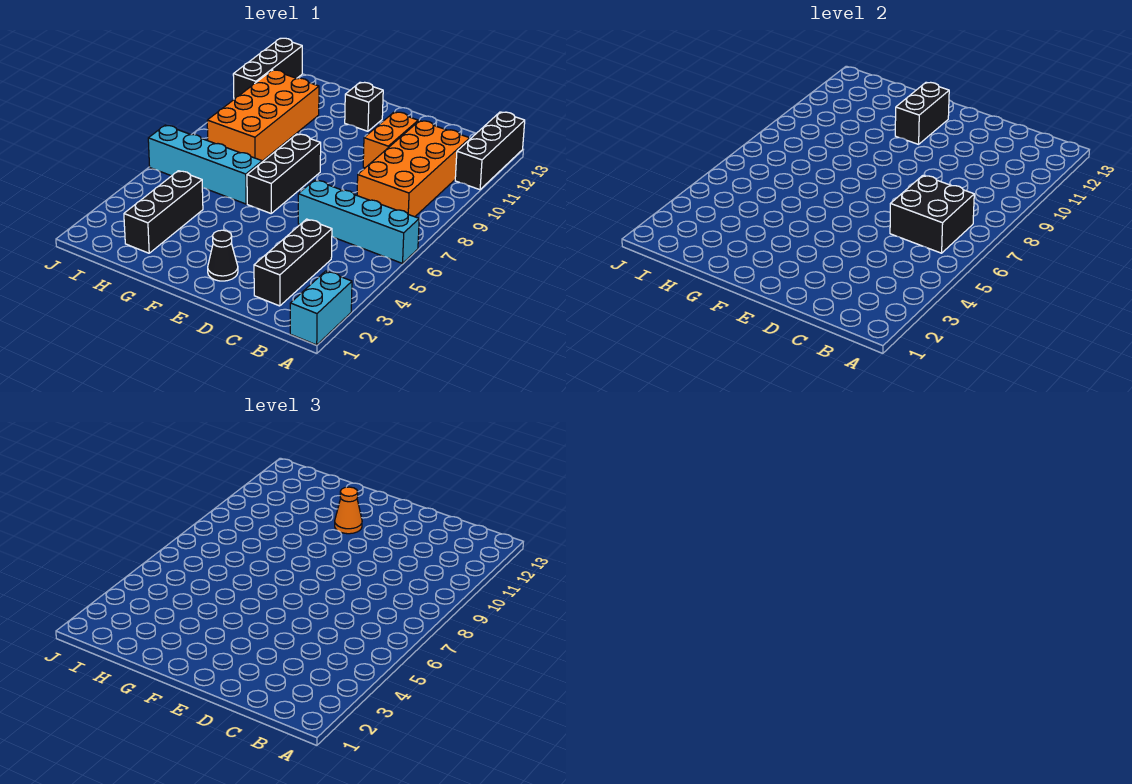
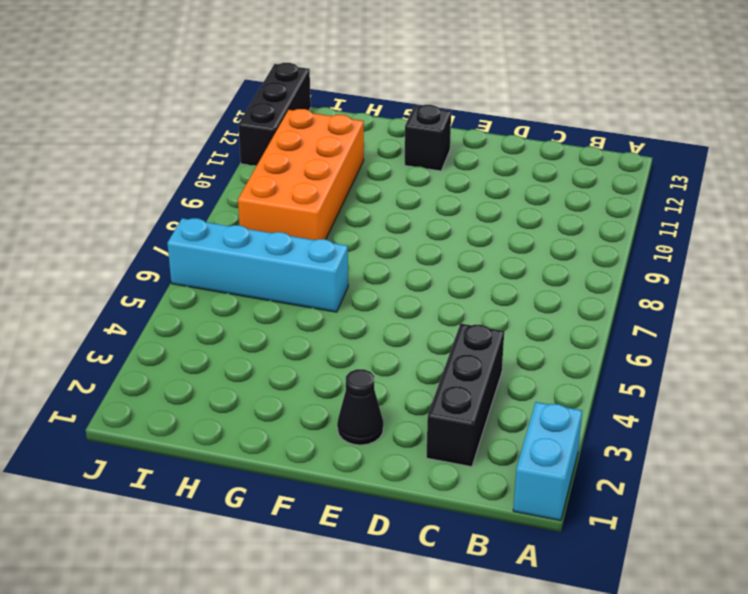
none -> cyan brick A6:D6 level 1
none -> black brick A11:A13 level 1
none -> orange brick B8:C11 level 1

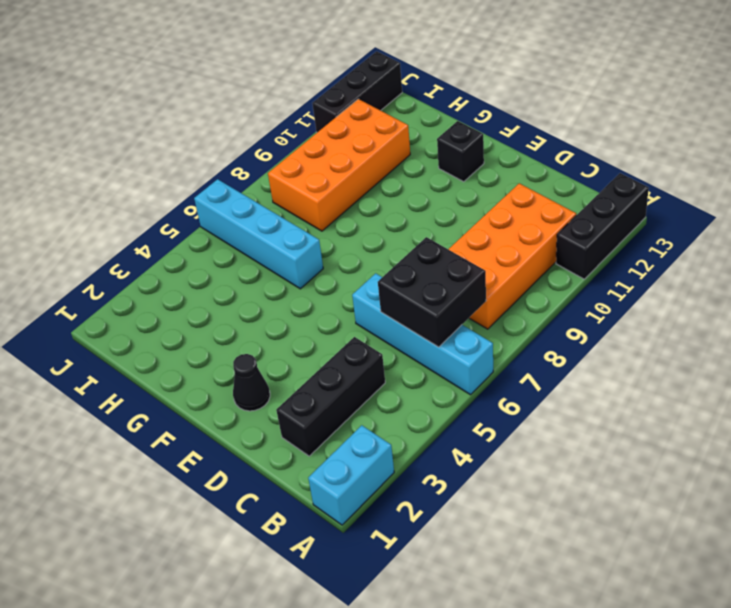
none -> orange brick D10:D11 level 1
none -> black brick F6:F8 level 1
none -> black brick H2:H4 level 1

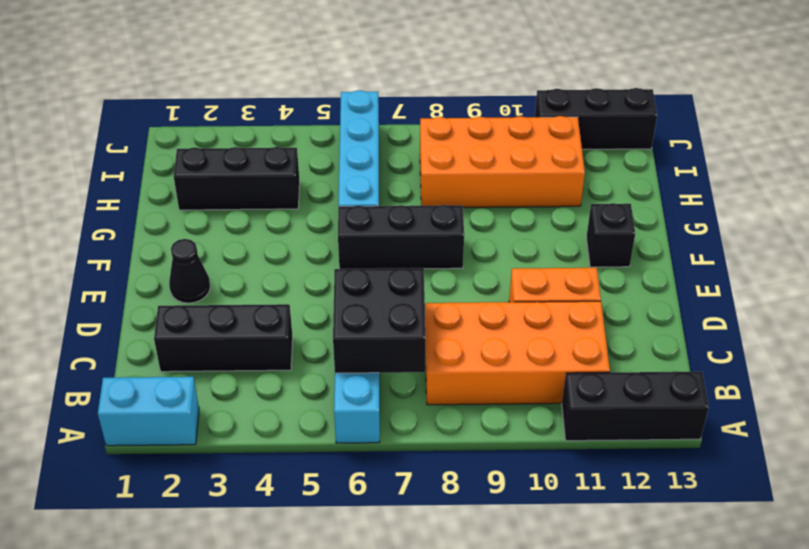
none -> black brick F11:F12 level 2
none -> orange cone F11 level 3

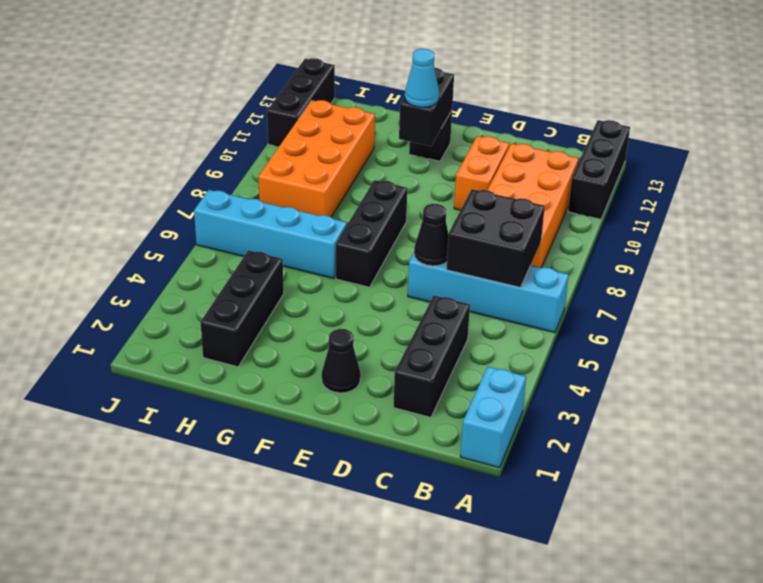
black cone D6 level 2 -> none
cyan cone F11 level 3 -> orange cone F11 level 3

